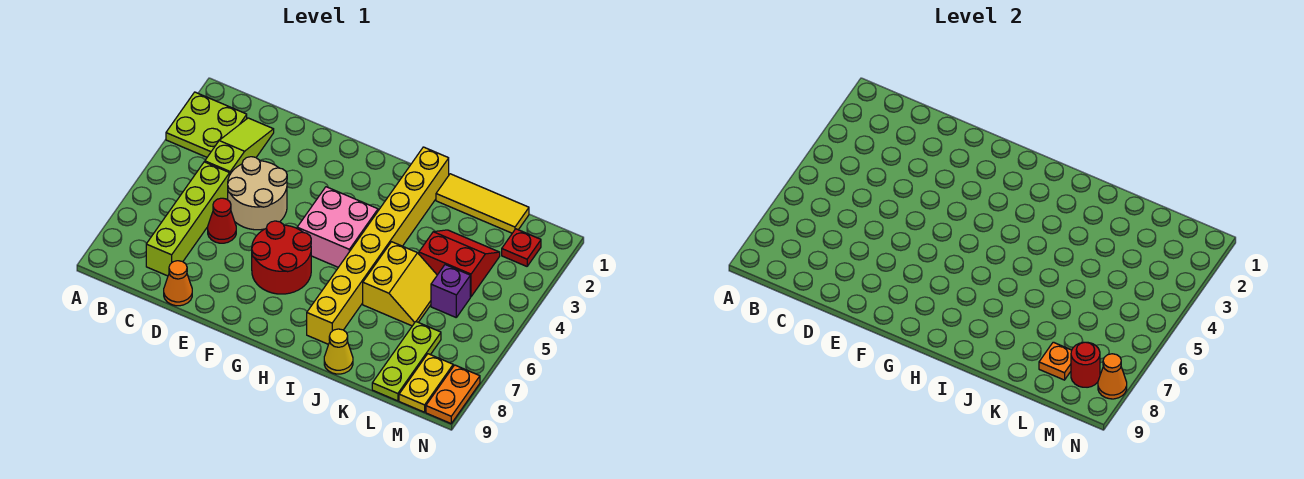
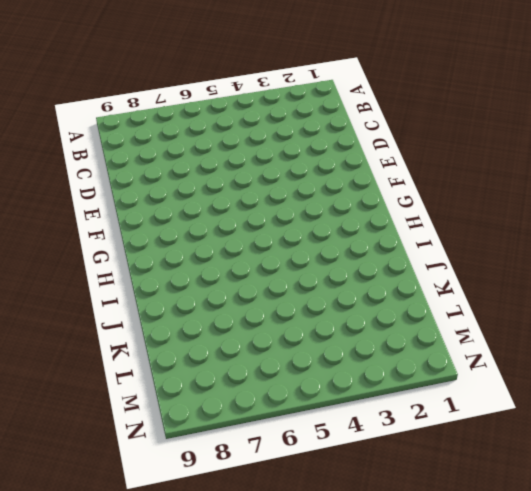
none -> lime plate A2:B3 level 1
none -> lime slope C2:C4 level 1 top 4
none -> lime brick C5:C8 level 1

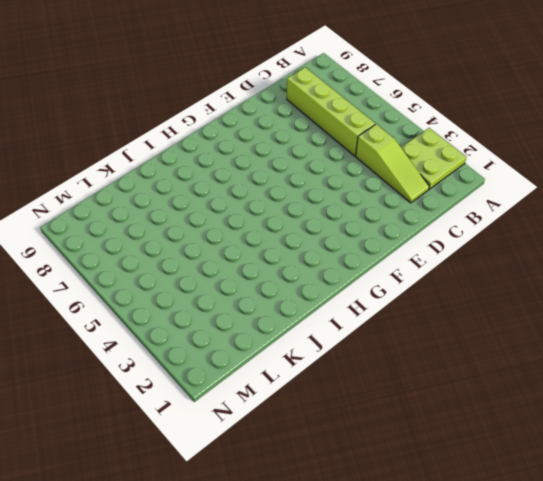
none -> tan round brick D4:E5 level 1
none -> red cone D6 level 1
none -> orange cone D9 level 1

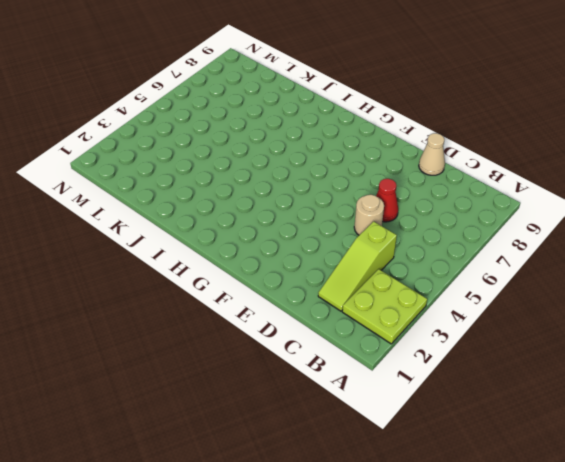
tan round brick D5 level 1 -> tan round brick D4:E5 level 1
tan cone D9 level 1 -> orange cone D9 level 1
none -> lime brick C5:C8 level 1
none -> red round brick F6:G7 level 1
none -> pink brick G4:H5 level 1

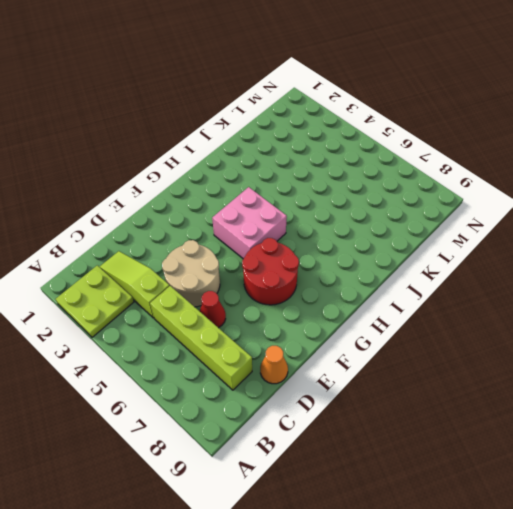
none -> yellow brick I1:I8 level 1
none -> yellow tile J1:L1 level 1
none -> yellow slope J5:K6 level 1 top J

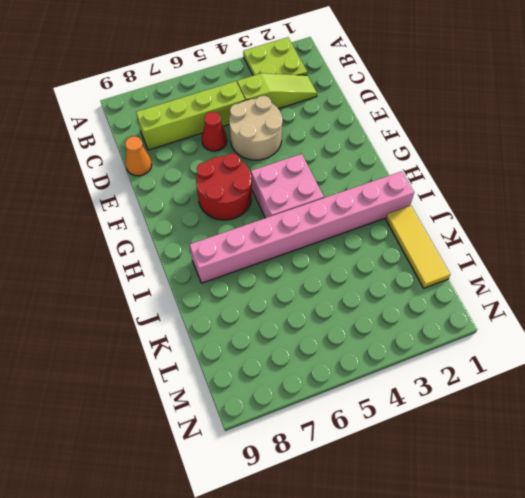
pink brick I1:I8 level 1 -> yellow brick I1:I8 level 1
none -> yellow slope J5:K6 level 1 top J
none -> yellow cone J9 level 1
none -> red slope K3:L4 level 1 top 4

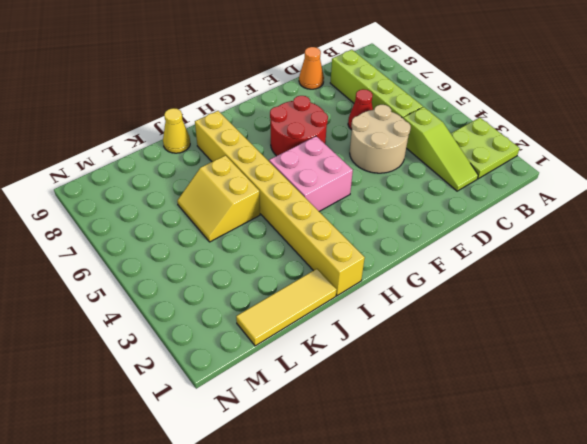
none -> red slope K3:L4 level 1 top 4
none -> purple brick L5 level 1
none -> lime plate L7:L9 level 1

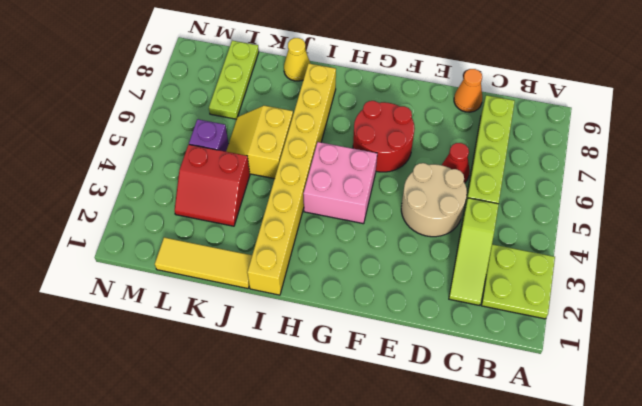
none -> red plate M2 level 1
none -> yellow plate M8:M9 level 1
none -> orange plate N8:N9 level 1

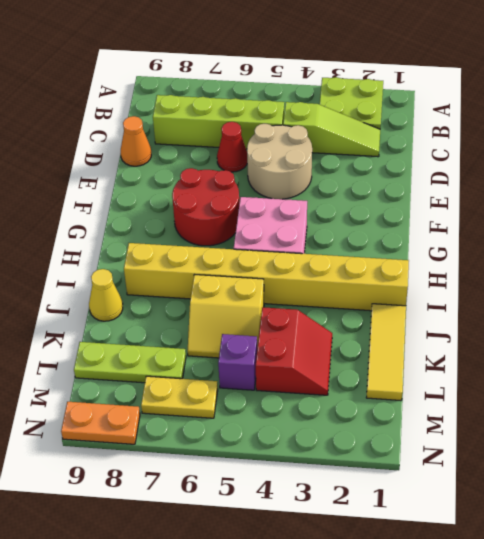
yellow plate M6:M7 level 1 -> yellow plate M8:M9 level 1
none -> red plate M2 level 1
none -> orange plate L8 level 2
none -> red round brick M8 level 2

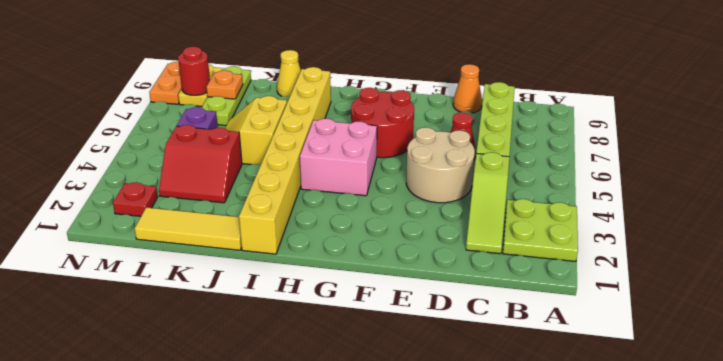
none -> orange cone N8 level 2

